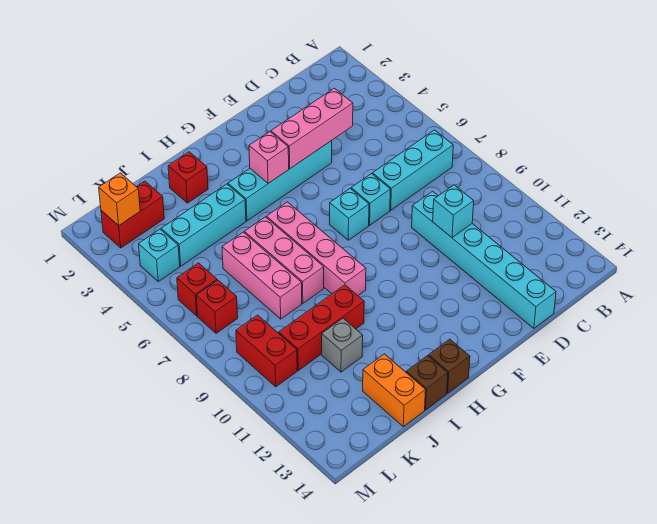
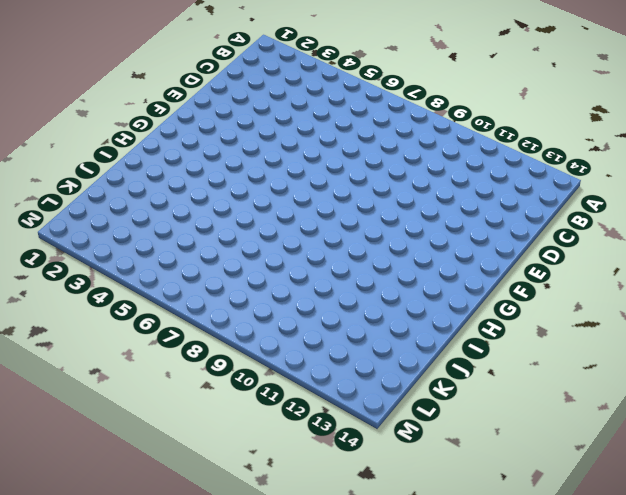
none -> cyan brick B7:D7 level 1
none -> cyan brick D9:D14 level 1
none -> cyan brick E4:H4 level 1

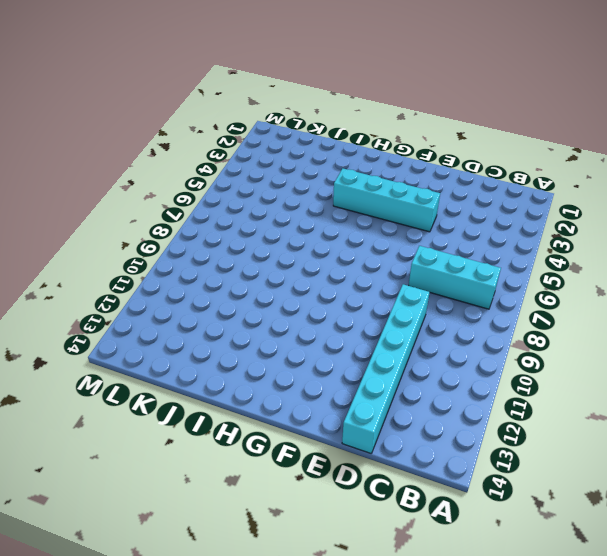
none -> cyan brick E7 level 1
none -> cyan brick F7 level 1
none -> pink brick H6:H9 level 1

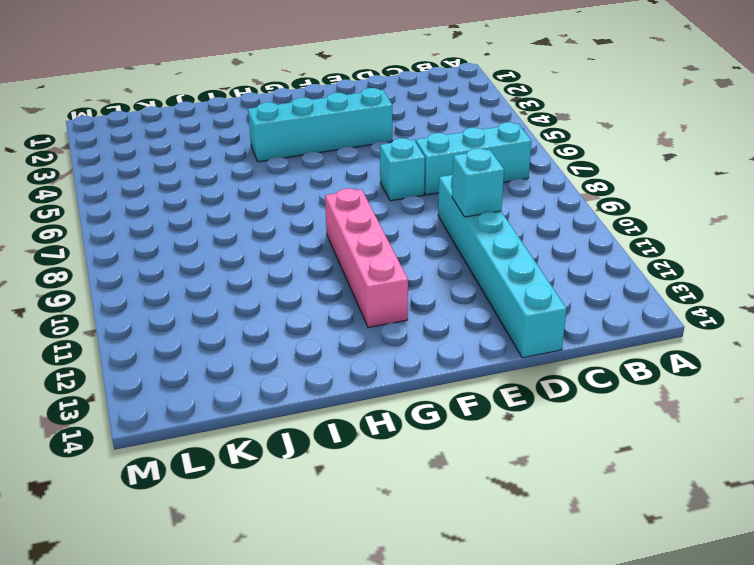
pink brick G9:G12 level 1 -> pink brick H6:H9 level 1
none -> cyan brick F7 level 1
none -> brown brick H14 level 1
none -> red brick I2 level 1

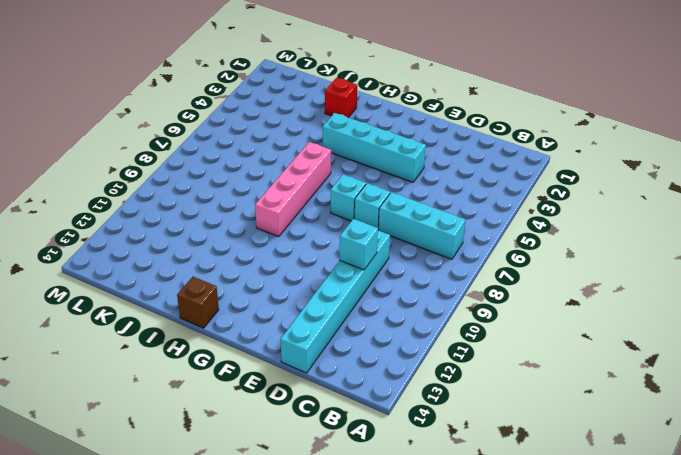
none -> cyan brick I4:K4 level 1
none -> pink brick I6:I8 level 1
none -> red brick I10:K10 level 1

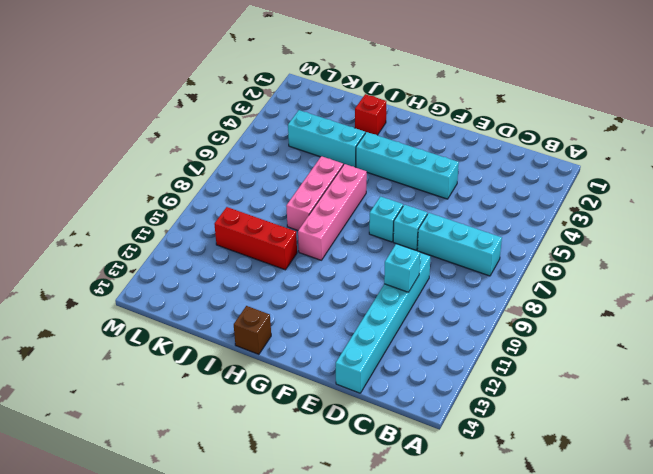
none -> brown brick I14 level 1
none -> pink brick J6:J8 level 1
none -> grey brick J11 level 1

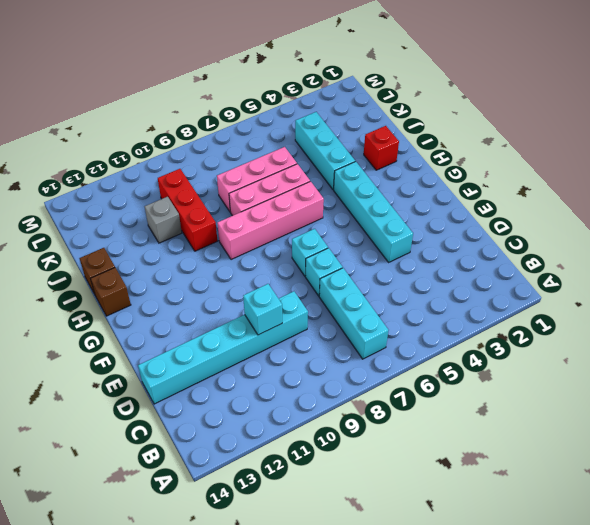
none -> orange brick J13:J14 level 1
none -> red brick K2:L2 level 1
none -> cyan brick L4 level 1

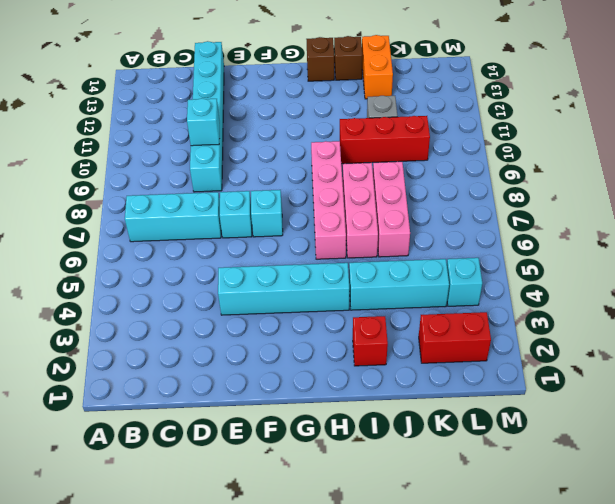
none -> red brick L6 level 1
none -> red brick L7 level 1
none -> red brick L9:L10 level 1

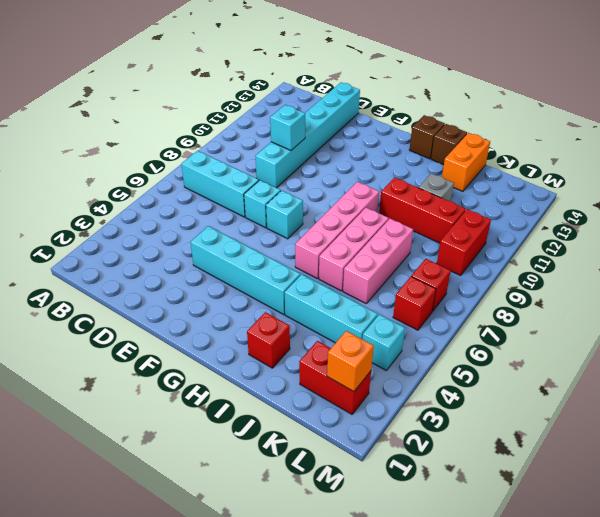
none -> pink brick D4:F4 level 2
none -> pink brick G4 level 2

